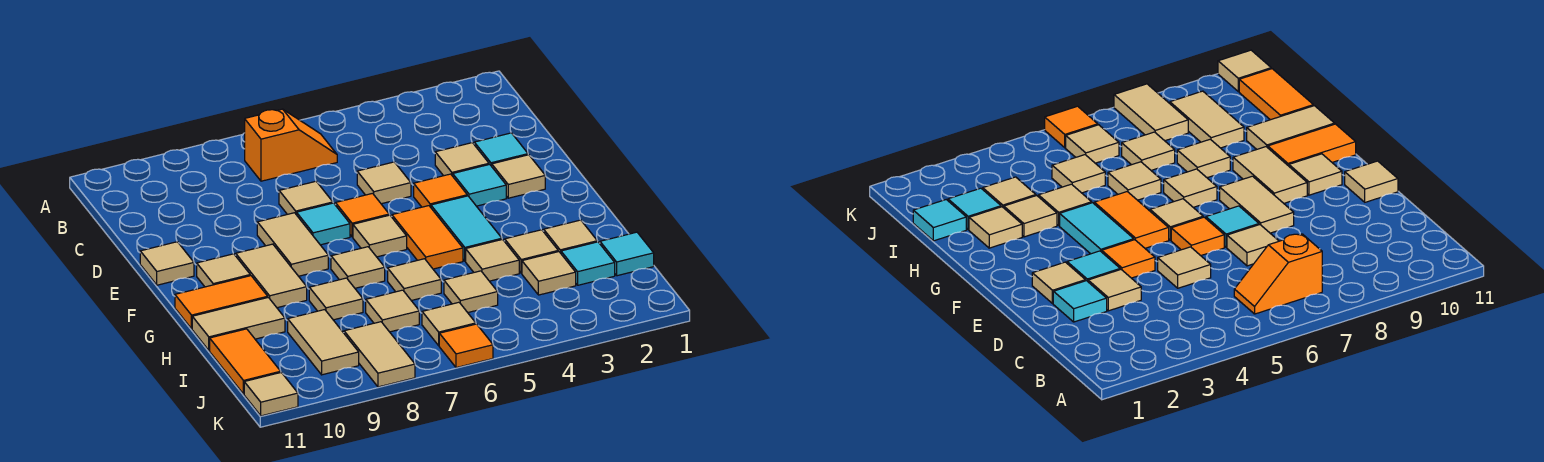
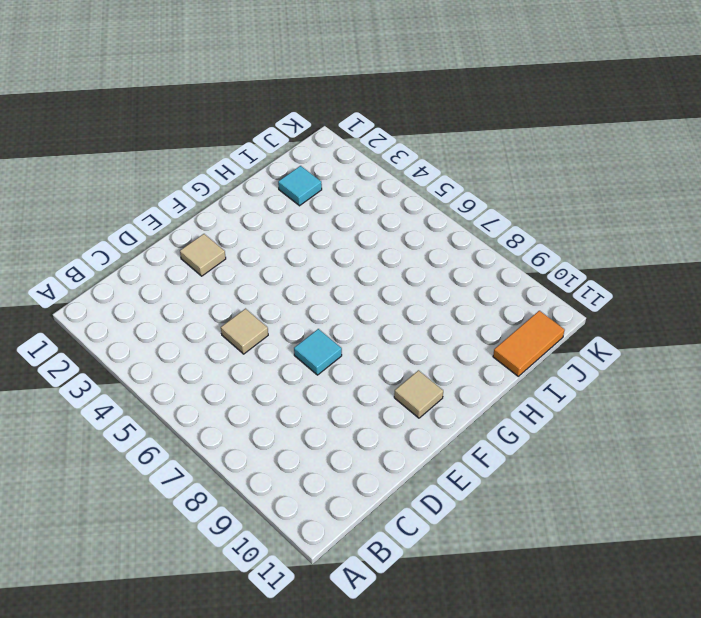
none -> orange slope B6:B7 level 1 top 7
none -> cyan tile D2 level 1
none -> tan tile D3 level 1
none -> tan tile D7 level 1

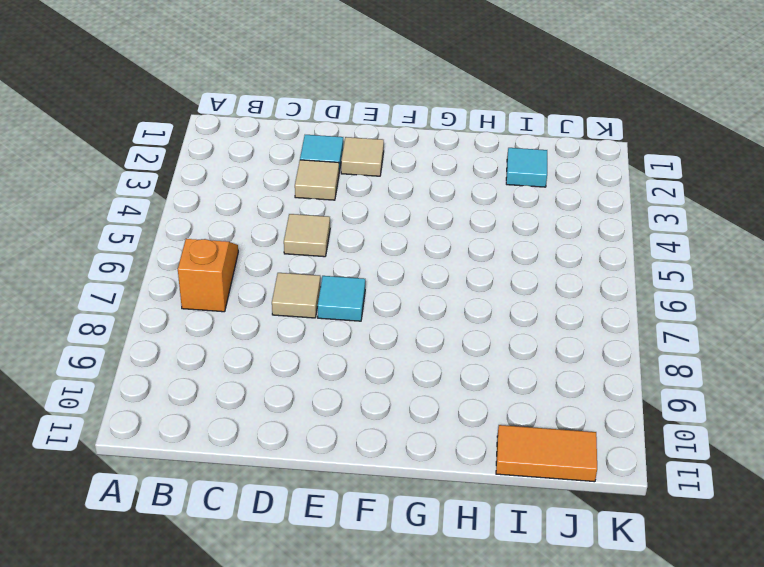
none -> cyan tile E3 level 1
none -> orange tile E4 level 1
none -> orange tile E6 level 1
none -> tan tile E8:F8 level 1

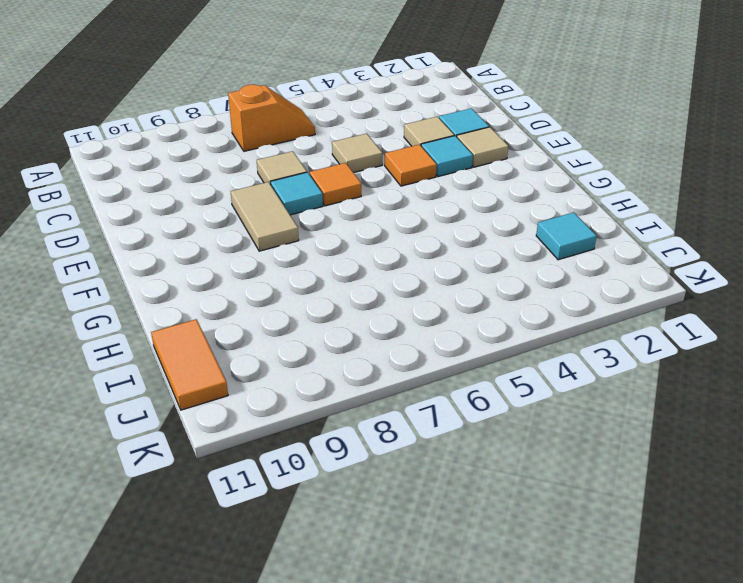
none -> tan tile E11 level 1
none -> cyan tile F4:G4 level 1
none -> orange tile F5:G5 level 1
none -> tan tile F6 level 1

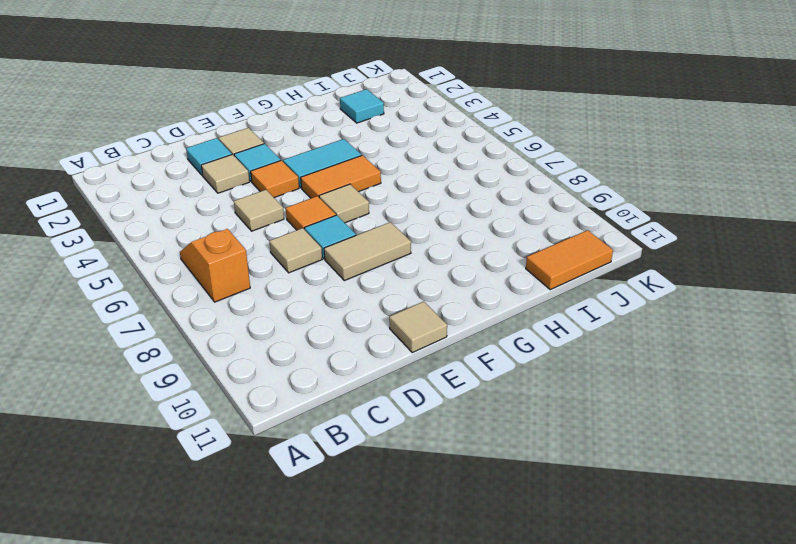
none -> tan tile F9:G9 level 1
none -> tan tile F10 level 1
none -> tan tile G7 level 1
none -> orange tile G10:G11 level 1

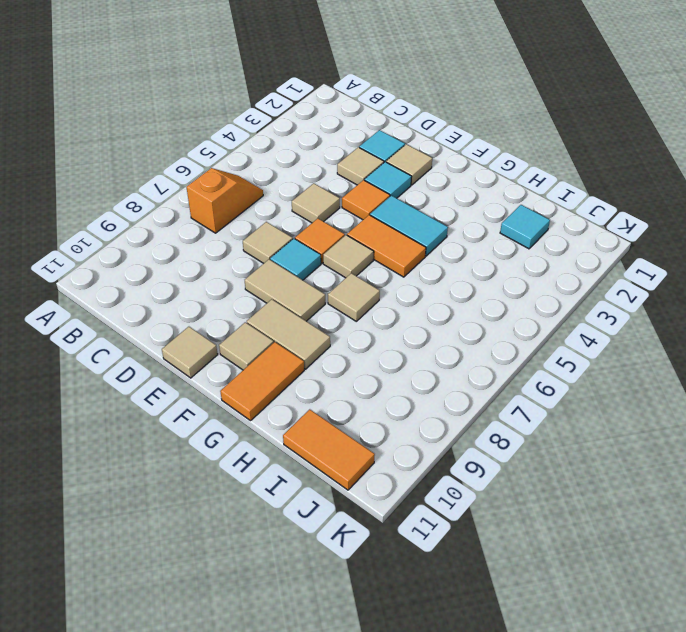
none -> tan tile H2 level 1
none -> tan tile H3 level 1
none -> tan tile H4 level 1
none -> tan tile H6 level 1

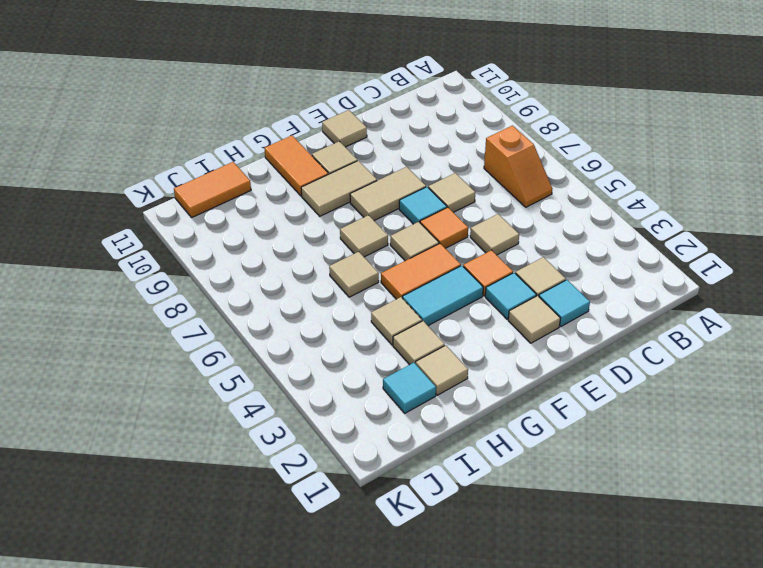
none -> tan tile H8 level 1
none -> tan tile H10:H11 level 1
none -> cyan tile I1 level 1
none -> tan tile I3 level 1

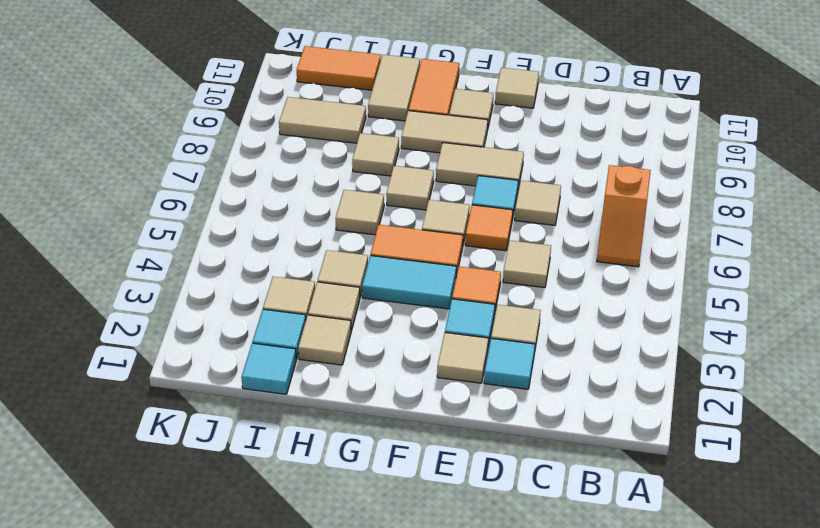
none -> tan tile I5 level 1
none -> tan tile I7 level 1
none -> tan tile J6 level 1
none -> tan tile J8:K8 level 1

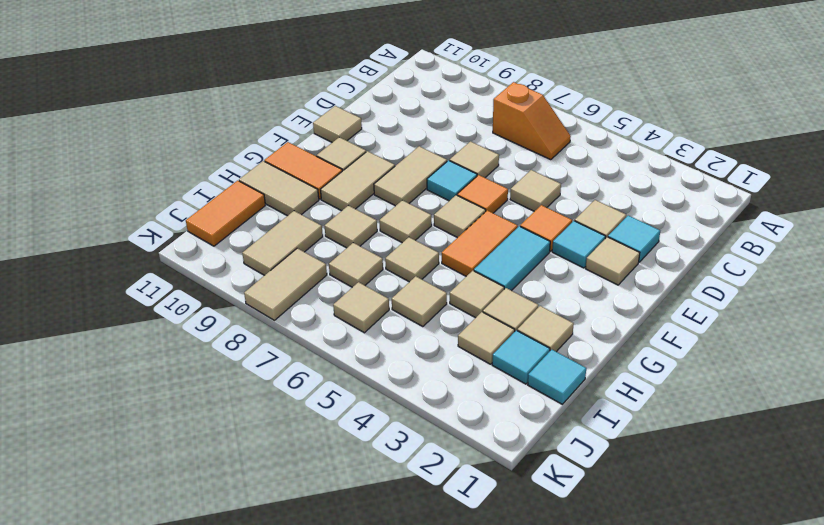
none -> orange tile K6 level 1
none -> tan tile K11 level 1

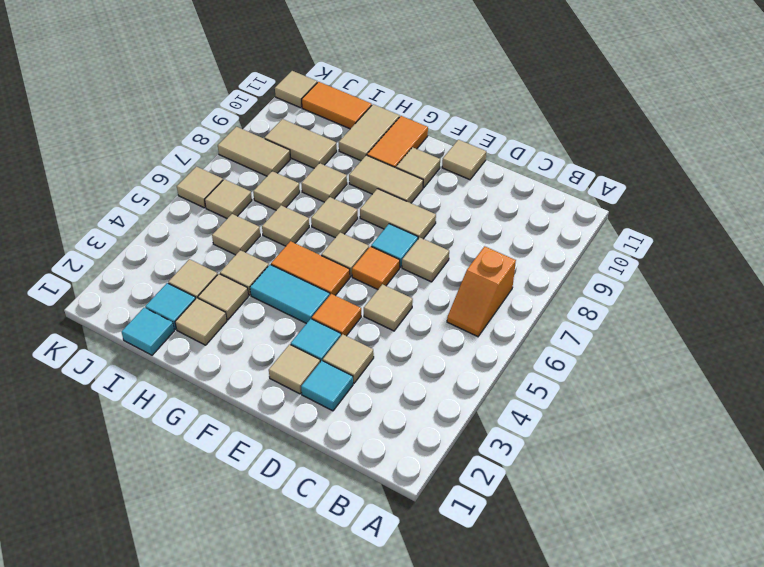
tan tile K6 level 1 -> orange tile K6 level 1

